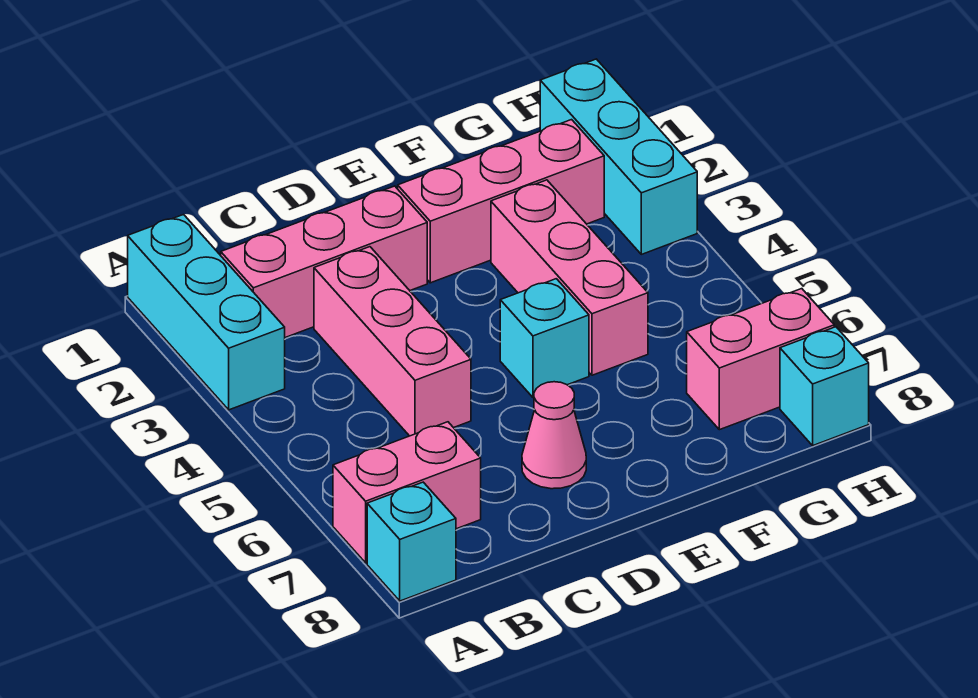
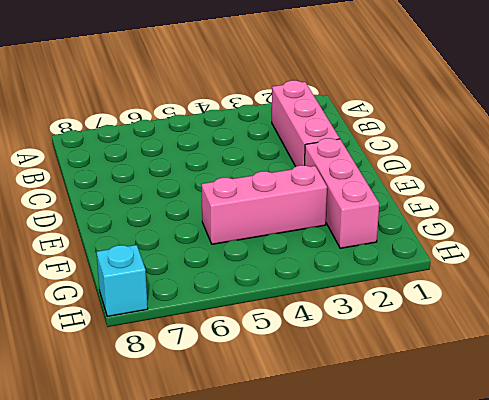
none -> cyan brick A1:A3 level 1
none -> pink brick A7:B7 level 1
none -> cyan brick A8 level 1

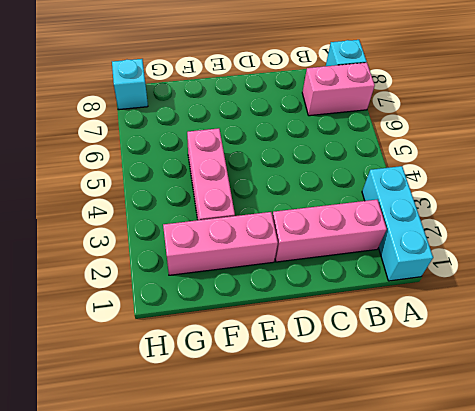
none -> pink brick C3:C5 level 1
none -> pink cone D7 level 1
none -> cyan brick E5 level 1

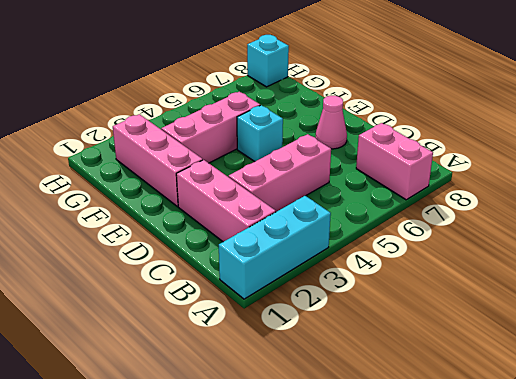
none -> cyan brick A8 level 1
none -> pink brick G7:H7 level 1
none -> cyan brick H1:H3 level 1

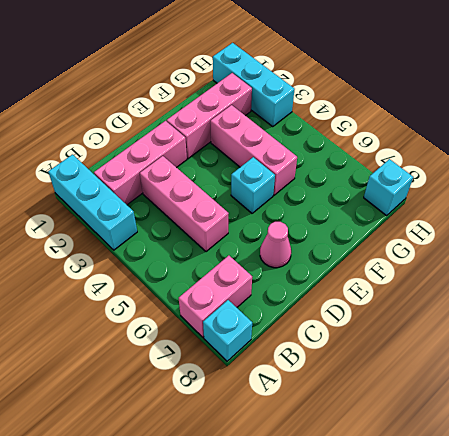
none -> pink brick G7:H7 level 1

